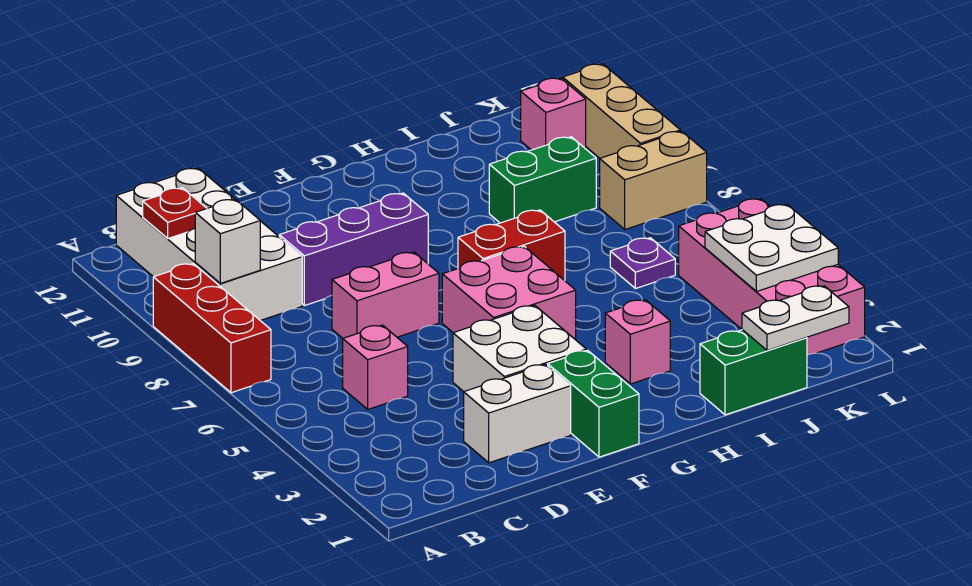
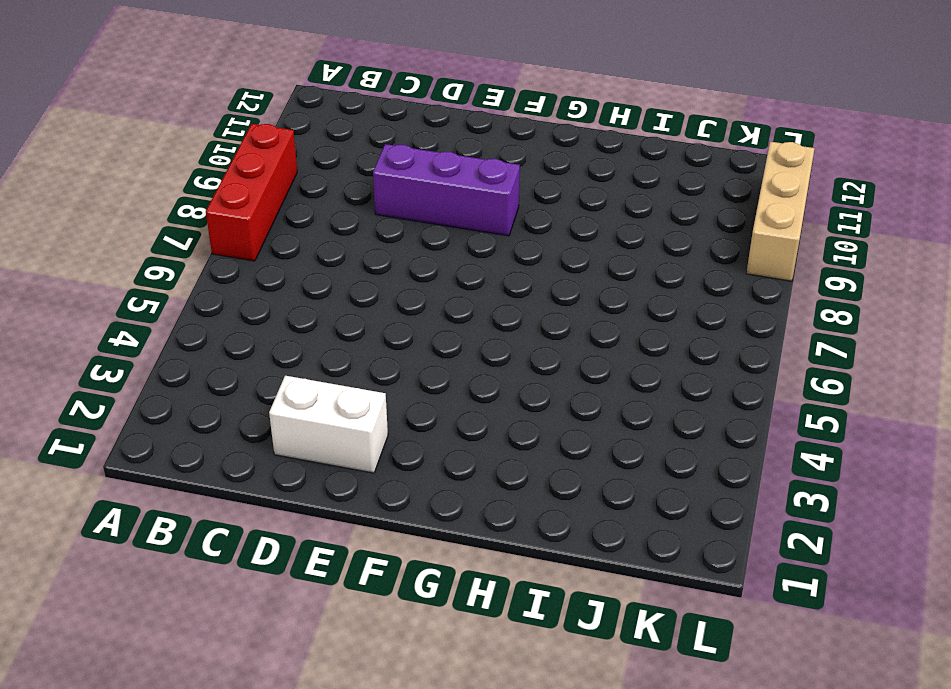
none -> white brick B9:C12 level 1
none -> pink brick C5 level 1
none -> pink brick D7:E7 level 1

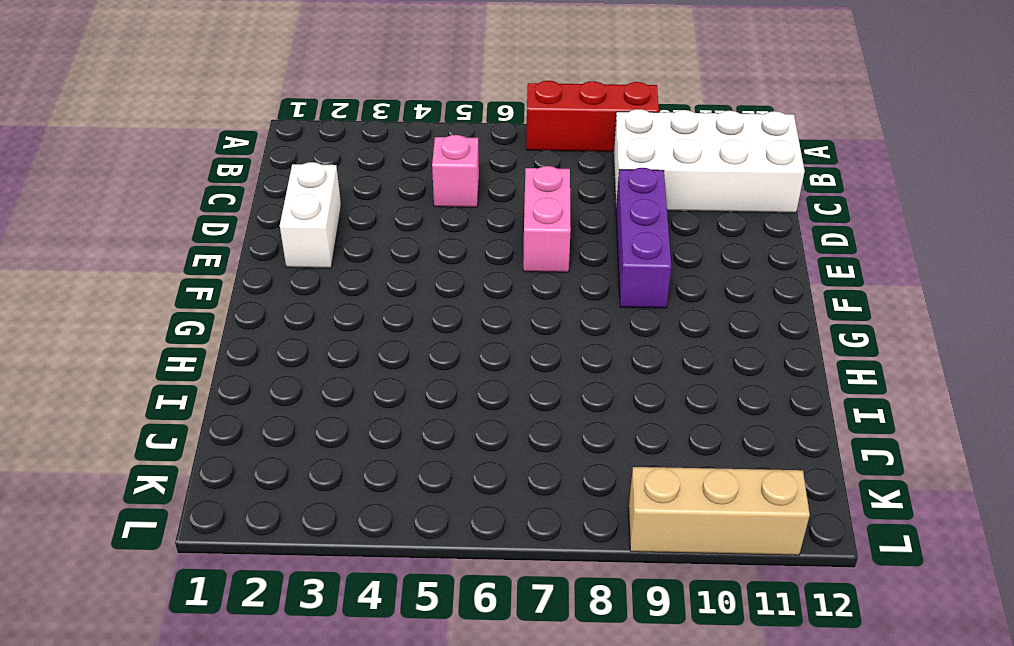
none -> white brick E3:F4 level 1
none -> green brick F1:F2 level 1
none -> pink brick F5:G6 level 1

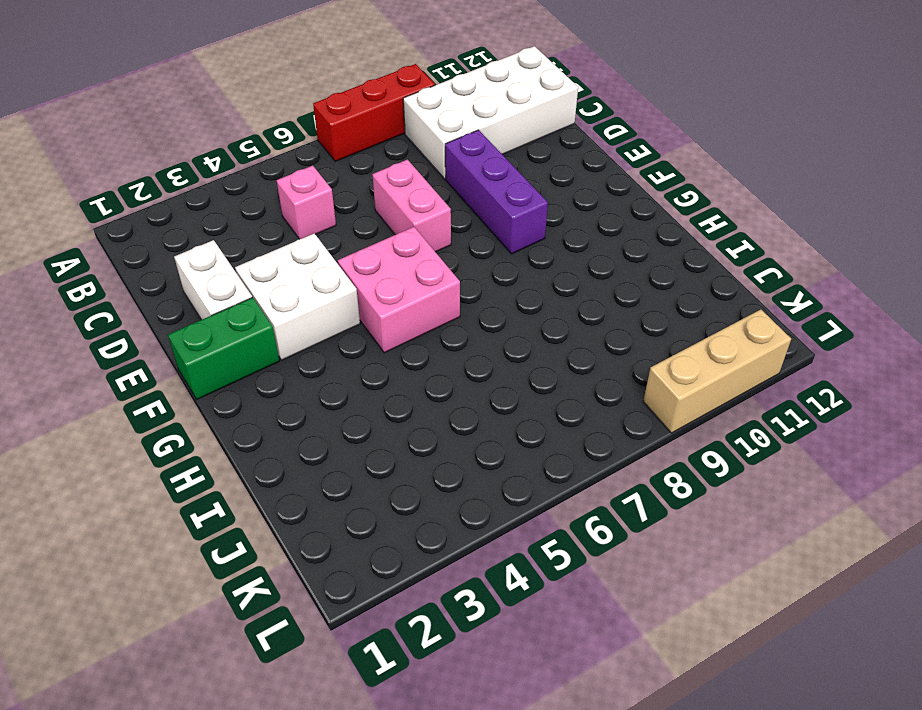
none -> red brick G7:H7 level 1
none -> pink brick H3 level 1
none -> green brick I1:J1 level 1

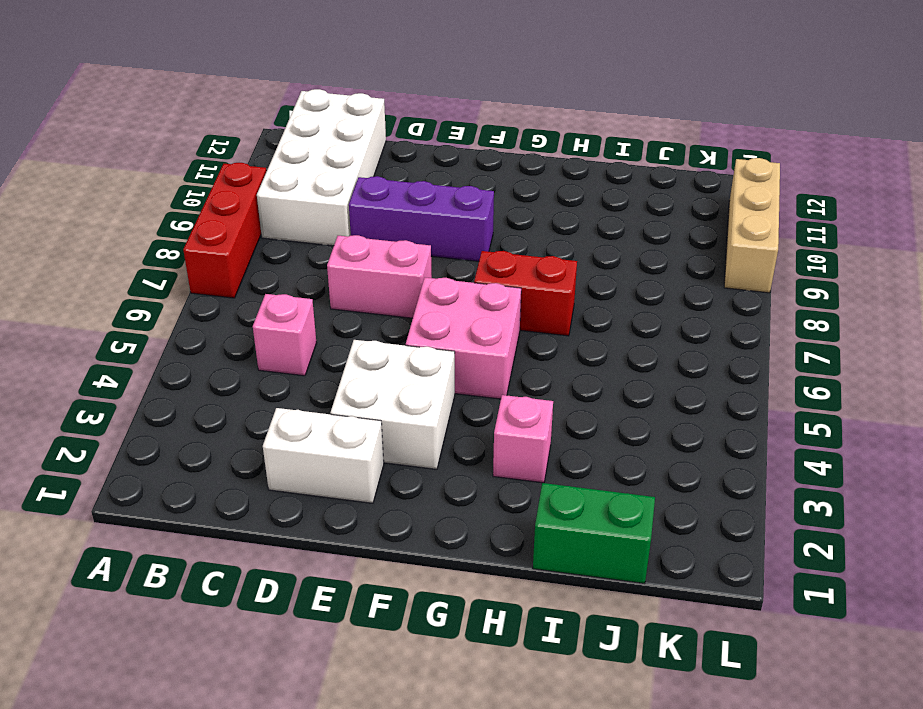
none -> green brick F1:F2 level 1
none -> green brick I9:J9 level 1
none -> purple plate J6 level 1

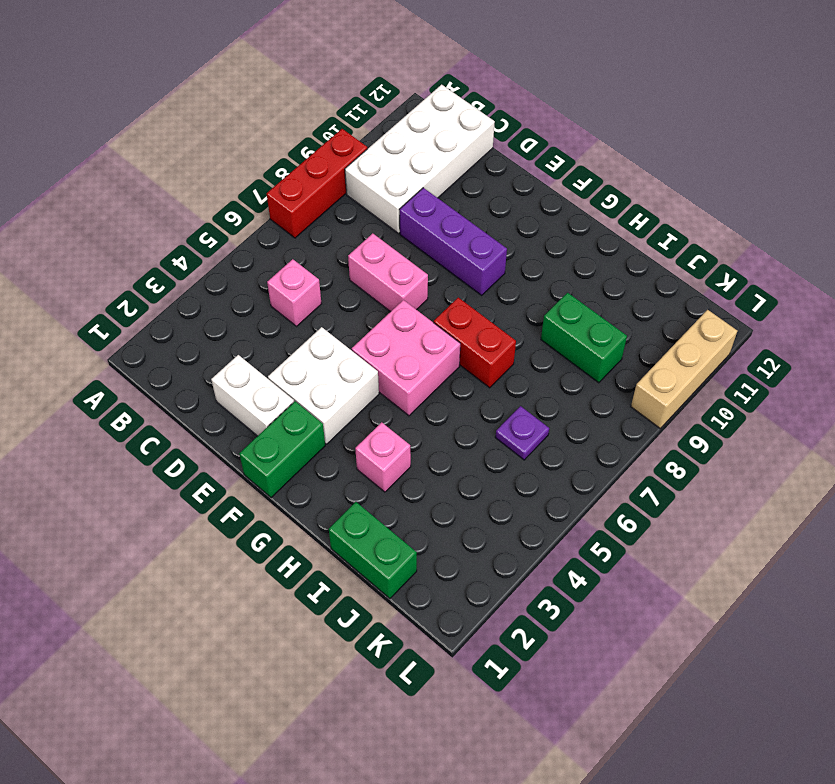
none -> pink brick K2:L5 level 1
none -> tan brick K8:L8 level 1
none -> pink brick K11 level 1

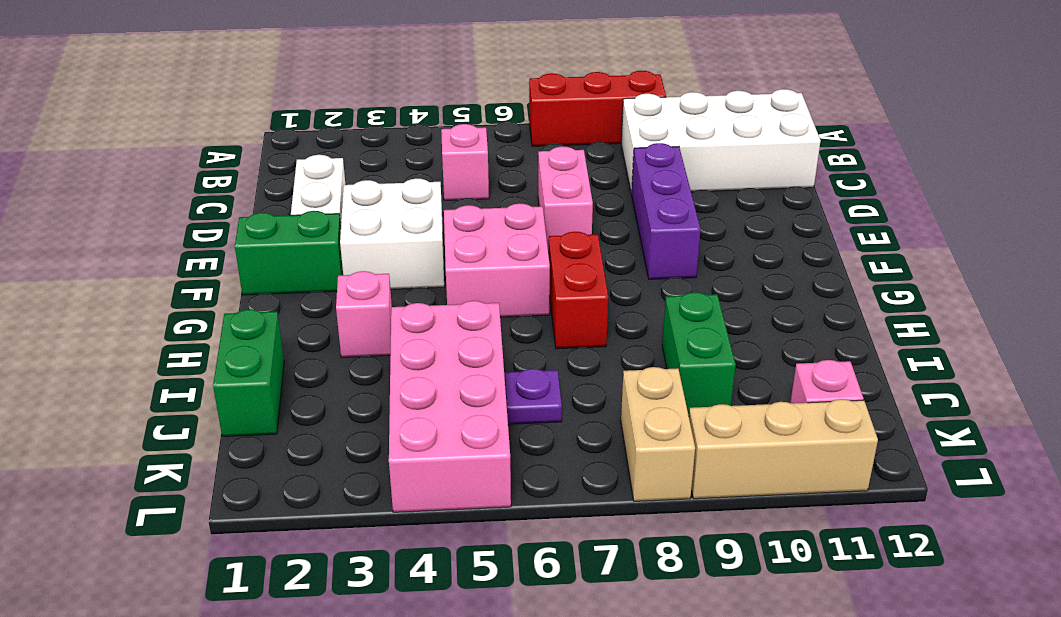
pink brick I4:L5 level 1 -> pink brick K2:L5 level 1
none -> white brick B9 level 2
none -> red plate B11 level 2
none -> white plate J1:K1 level 2

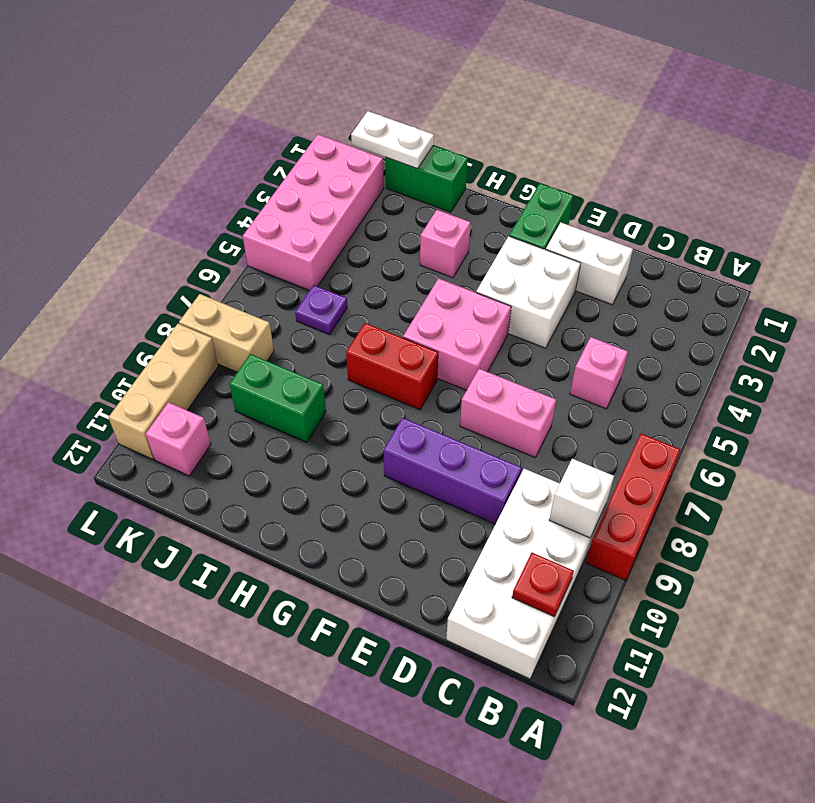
none -> white plate K3:L4 level 2

